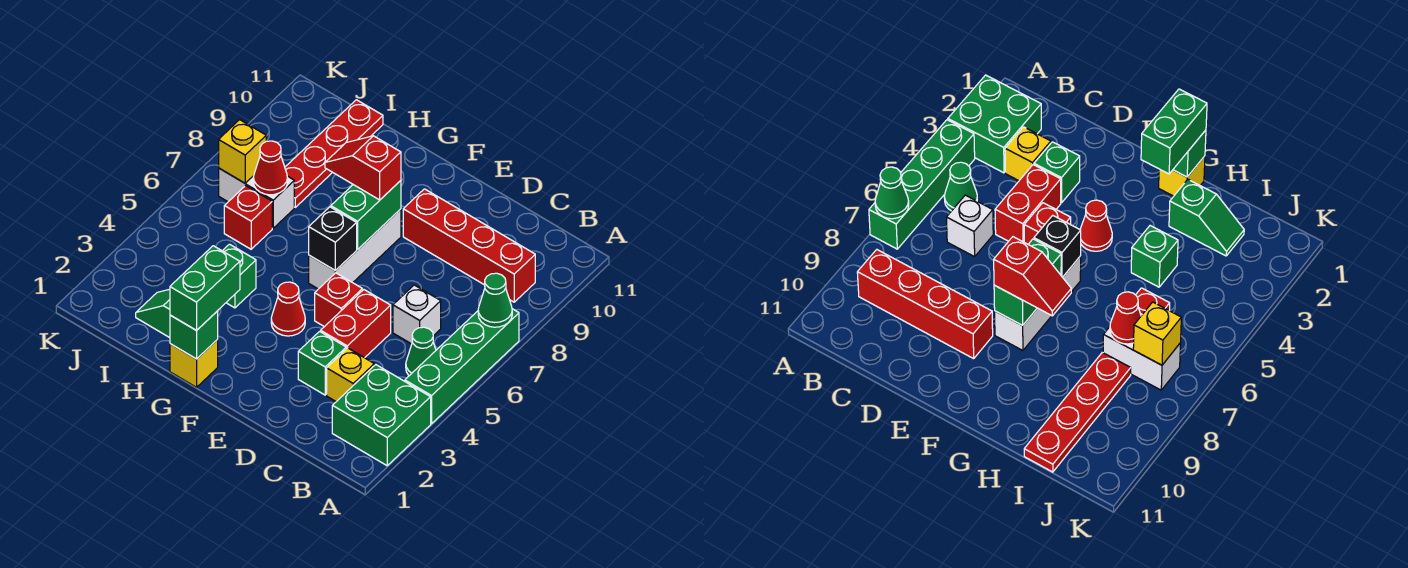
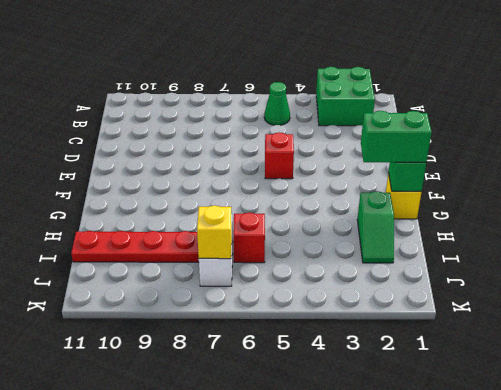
none -> green brick A4:A7 level 1
none -> red brick B9:E9 level 1
none -> yellow brick C3 level 1

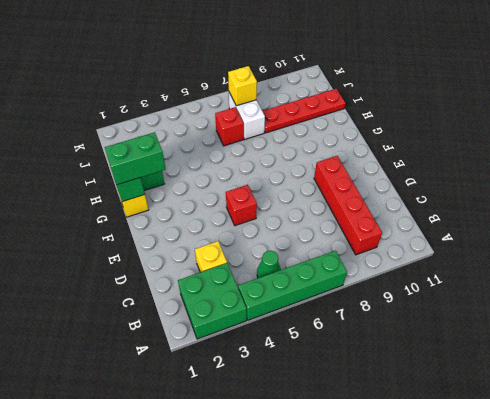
none -> white brick C6 level 1
none -> green brick D3 level 1
none -> red brick D4:D5 level 1

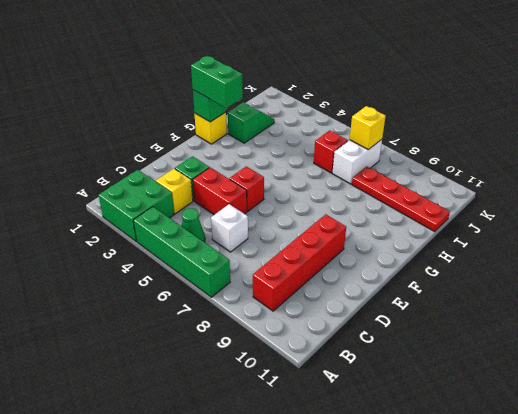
none -> red cone F4 level 1
none -> white brick F6:F8 level 1
none -> green brick H4 level 1

